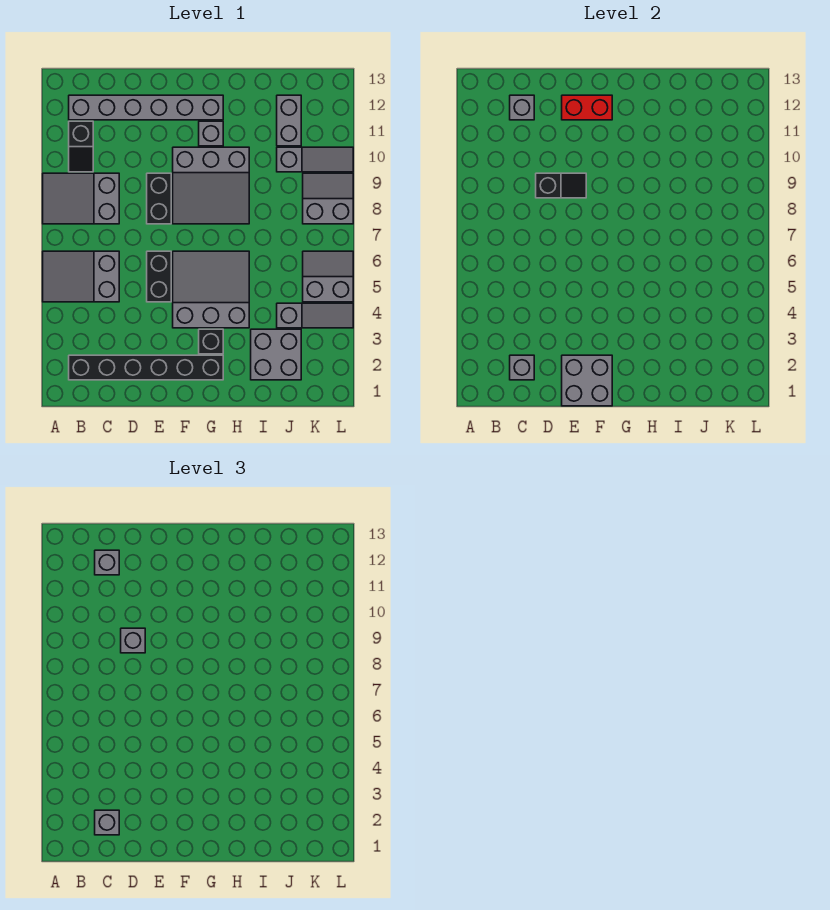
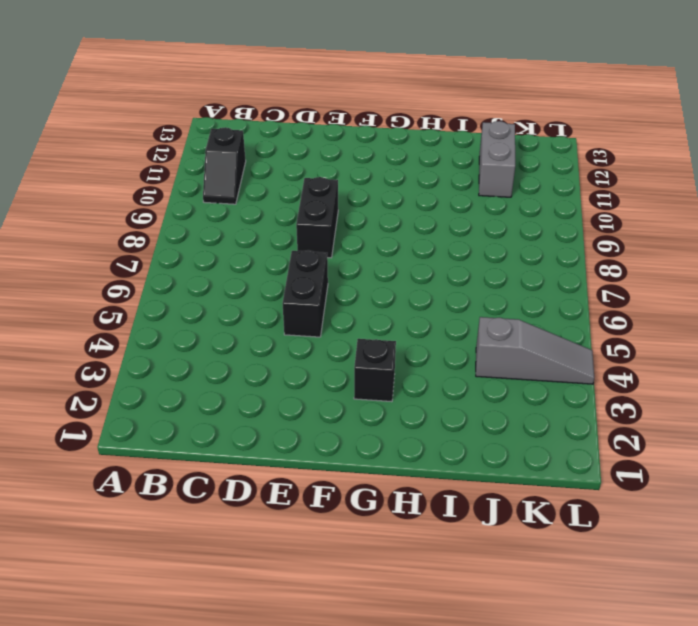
none -> grey slope A5:C6 level 1 top C
none -> grey slope A8:C9 level 1 top C
none -> black brick B2:G2 level 1

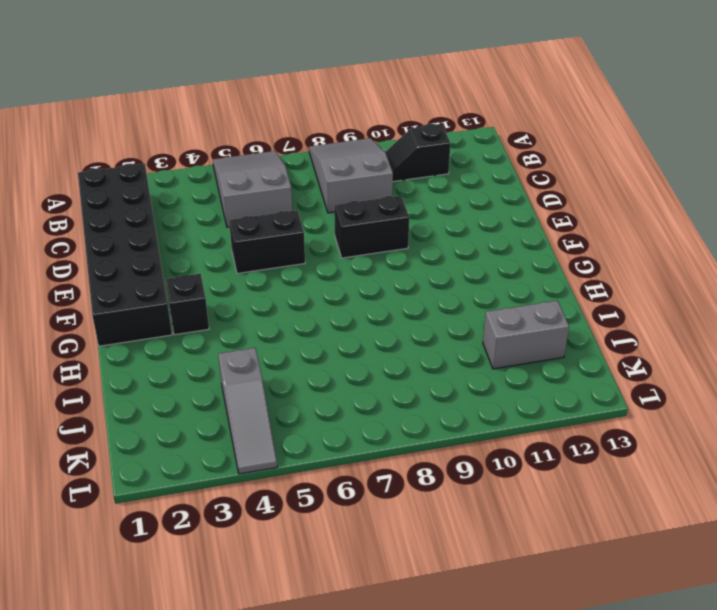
black brick B1:G2 level 1 -> black brick B2:G2 level 1
none -> grey brick B12:G12 level 1
none -> grey slope F4:H6 level 1 top 4
none -> grey slope F8:H10 level 1 top 10

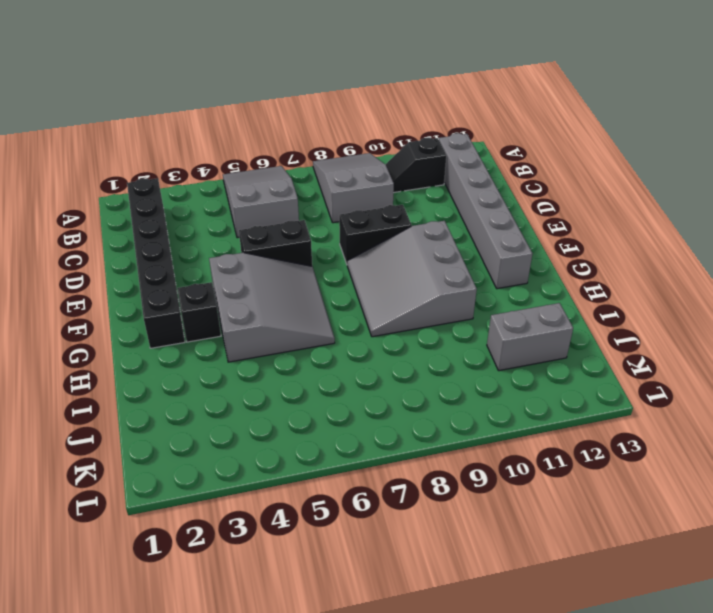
none -> grey brick G11 level 1
none -> grey brick I2:J3 level 1
none -> grey slope J4:L4 level 1 top J

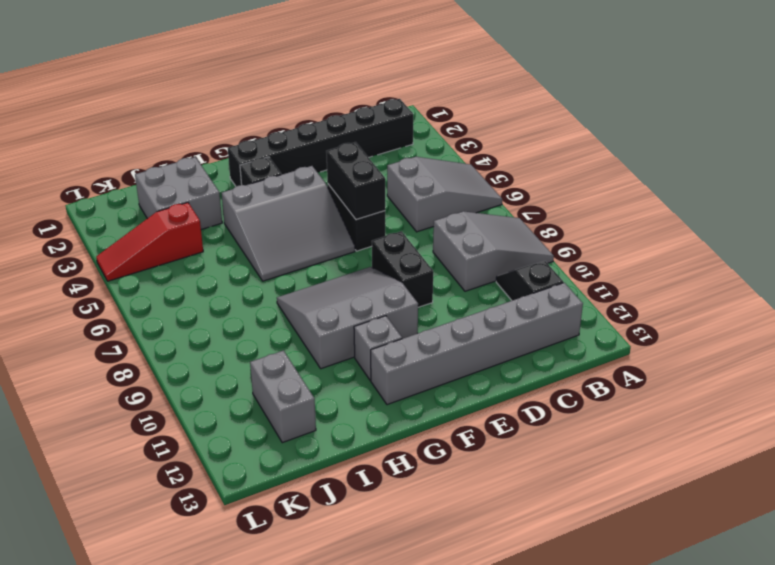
black brick E5:E6 level 2 -> none
red slope J4:L4 level 1 top J -> grey slope J4:L4 level 1 top J
none -> grey slope J10:L10 level 1 top J
none -> grey slope K5:L6 level 1 top 5
none -> grey slope K8:L9 level 1 top 8

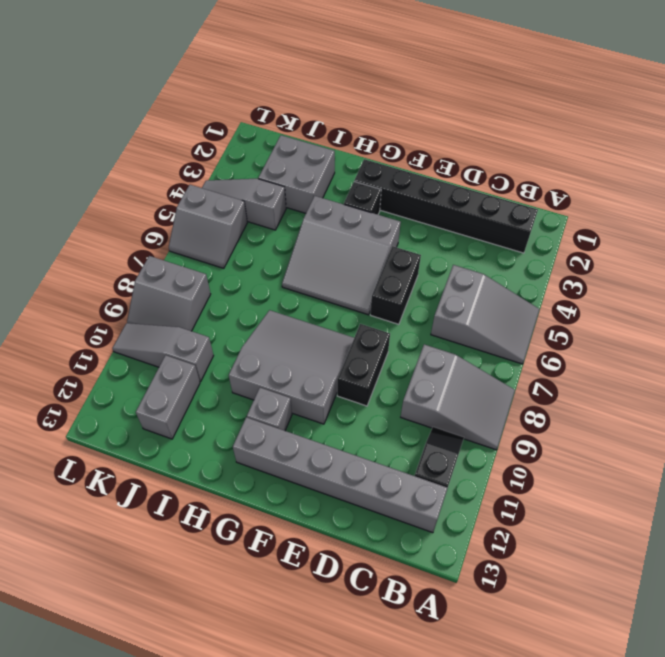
none -> grey brick C2 level 2
none -> grey brick C12 level 2
none -> black slope D9:E9 level 2 top D

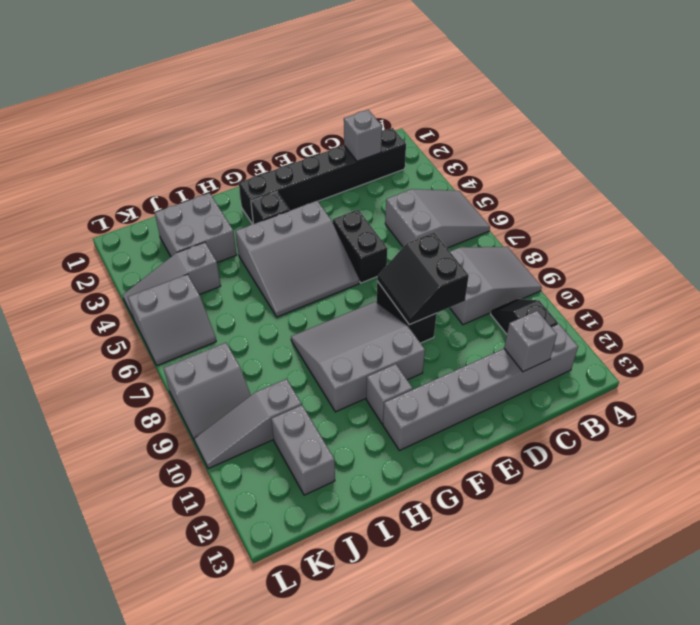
black slope D8:E9 level 2 top D -> black slope D9:E9 level 2 top D
none -> grey brick E1:F2 level 2
none -> red brick E12:F12 level 2
none -> grey brick C2 level 3

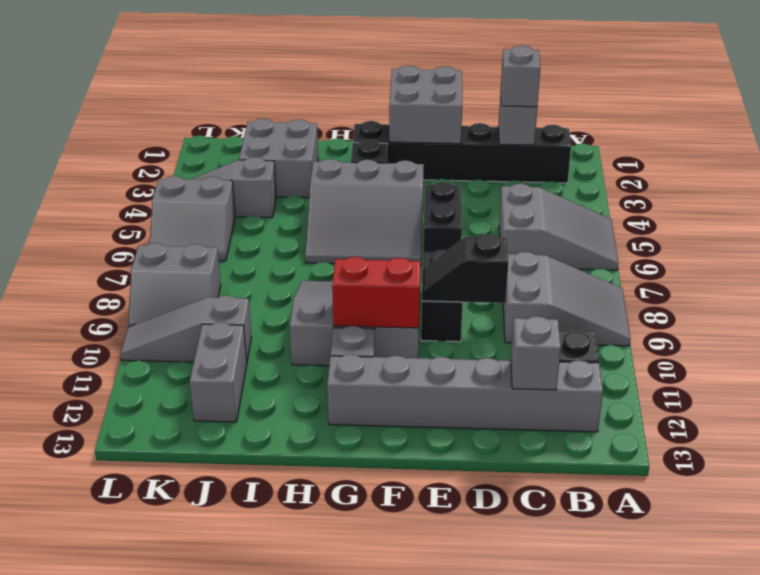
red brick F10:G10 level 2 -> red brick E12:F12 level 2
none -> grey brick C12 level 3
none -> grey brick D9 level 3

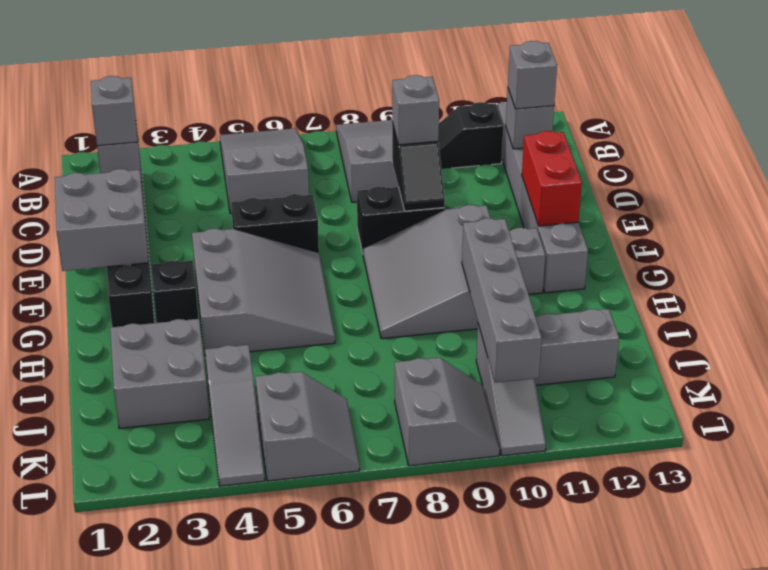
grey brick H10:K10 level 2 -> none

